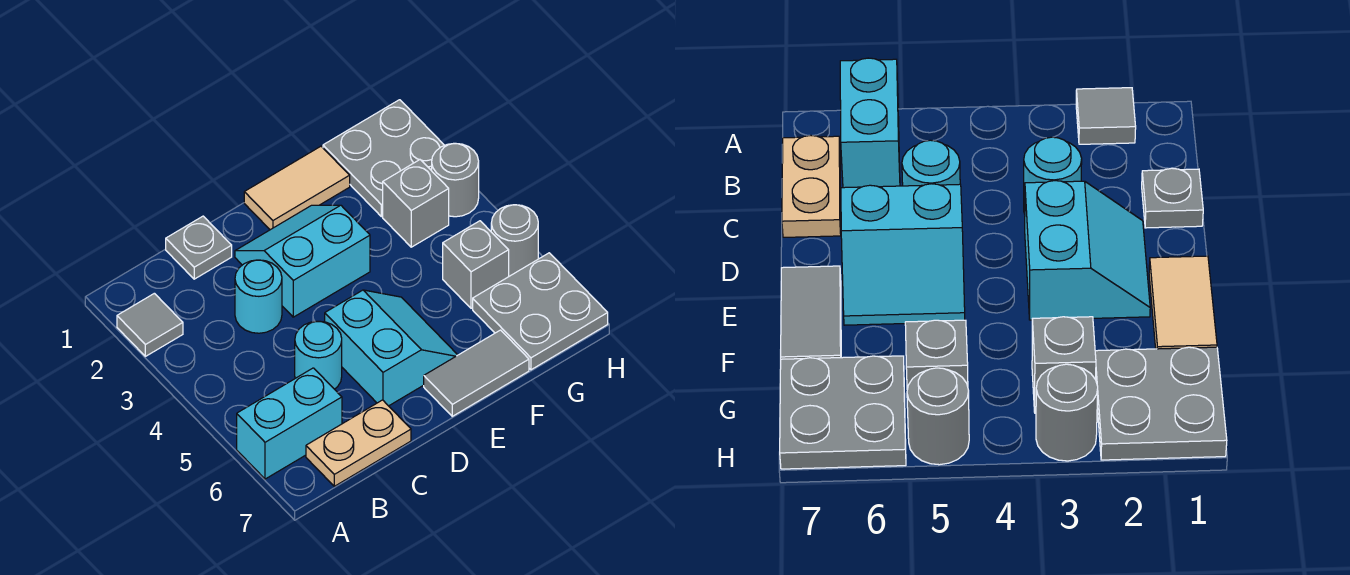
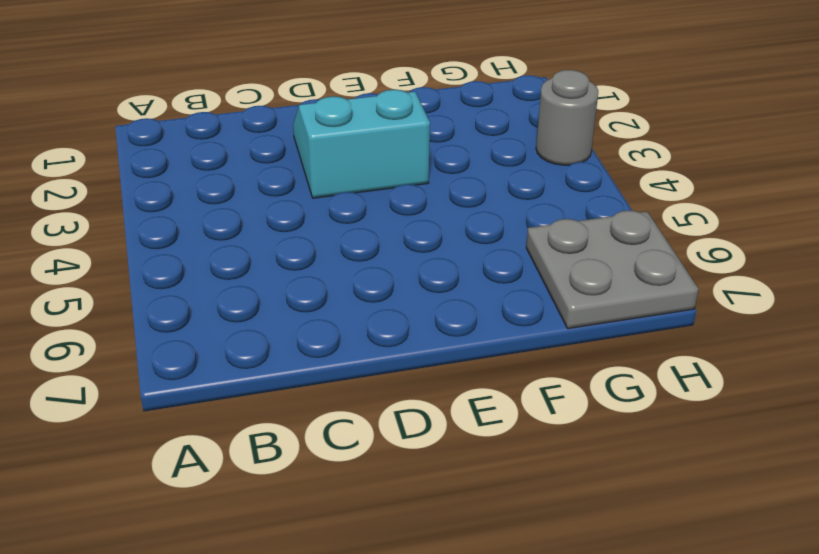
none -> grey tile A2 level 1
none -> cyan brick A6:B6 level 1
none -> tan plate B7:C7 level 1

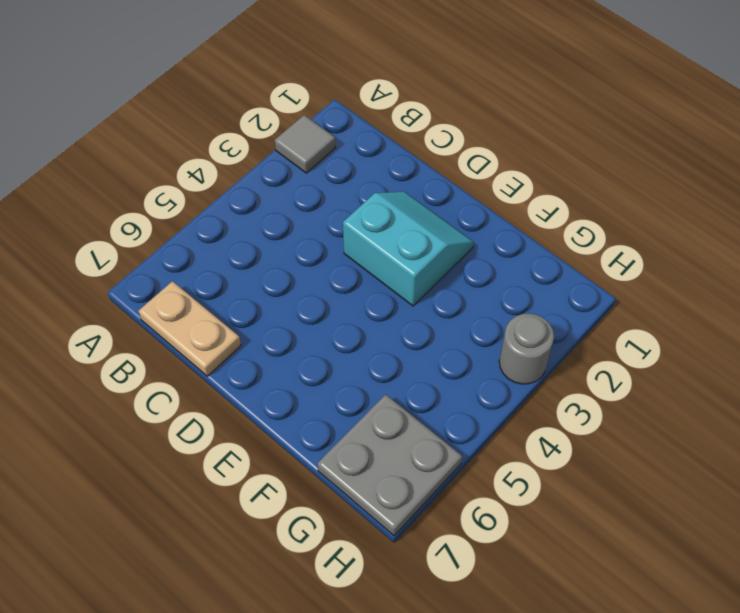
none -> cyan brick A6:B6 level 1
none -> grey plate C1 level 1
none -> cyan round brick C3 level 1

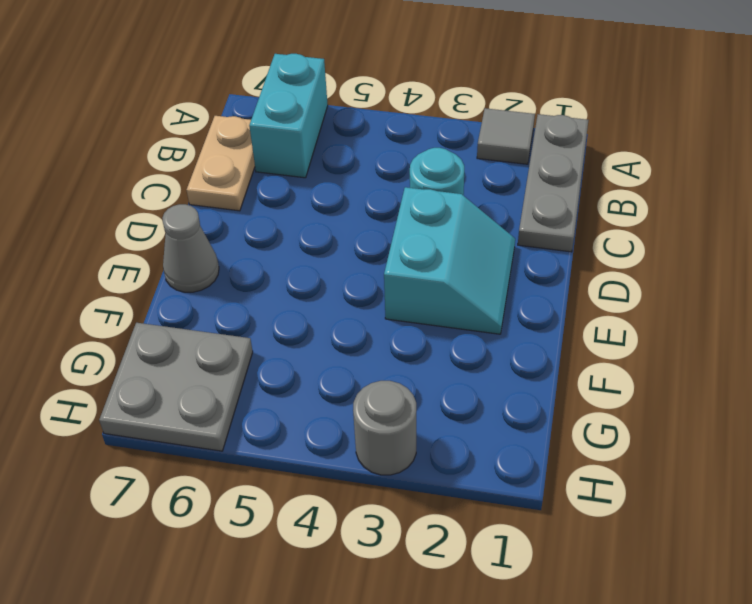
grey plate A1:C1 level 1 -> grey plate C1 level 1
grey cone E7 level 1 -> grey tile E7:F7 level 1
none -> cyan round brick C5 level 1
none -> cyan slope D5:E6 level 1 top D
none -> tan tile E1:F1 level 1

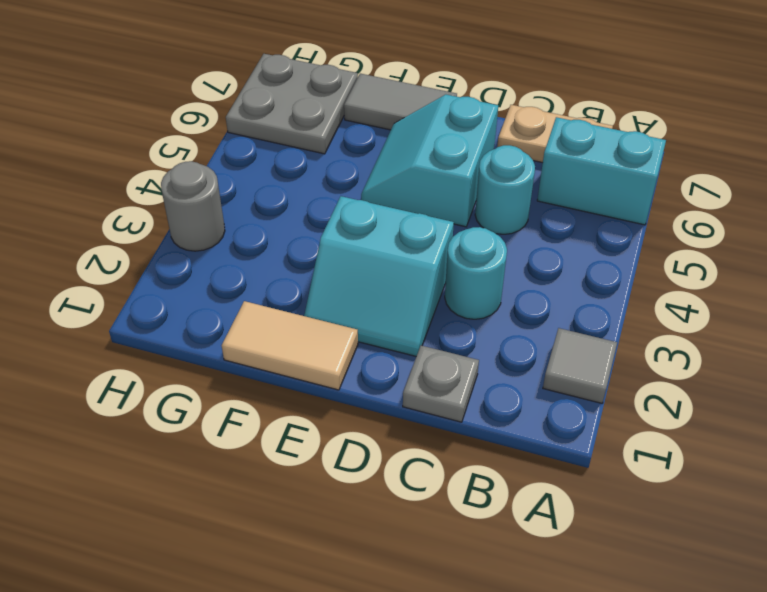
none -> grey plate G1:H2 level 1
none -> grey brick G3 level 1
none -> grey brick G5 level 1

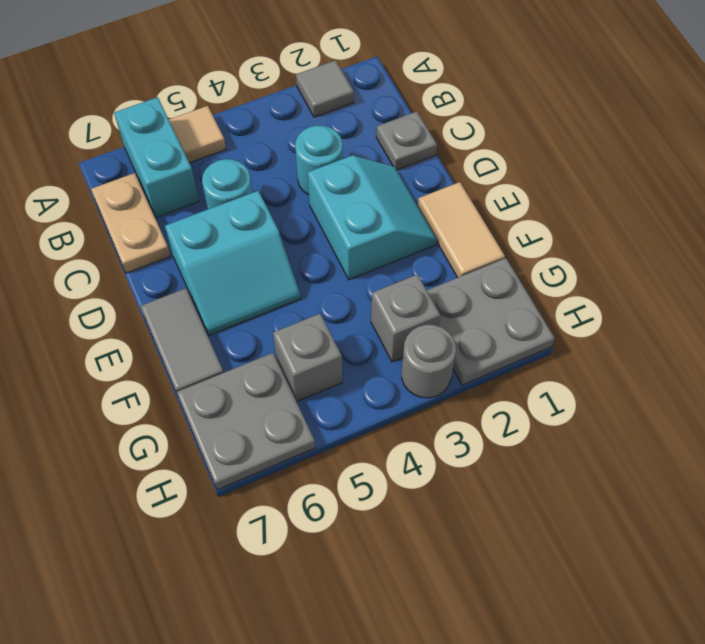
tan tile A5 level 1 -> none
none -> grey round brick H5 level 1

